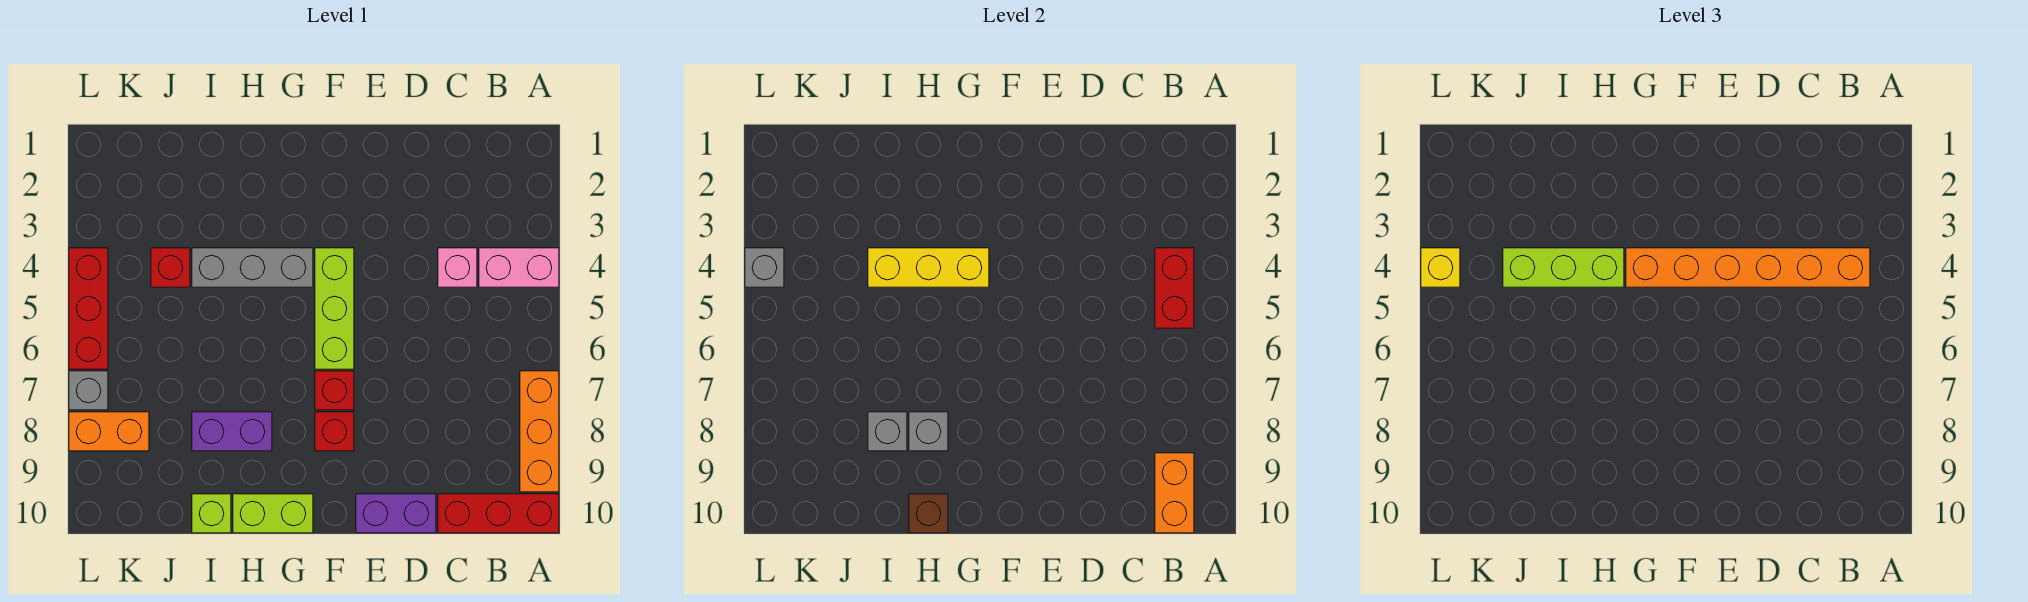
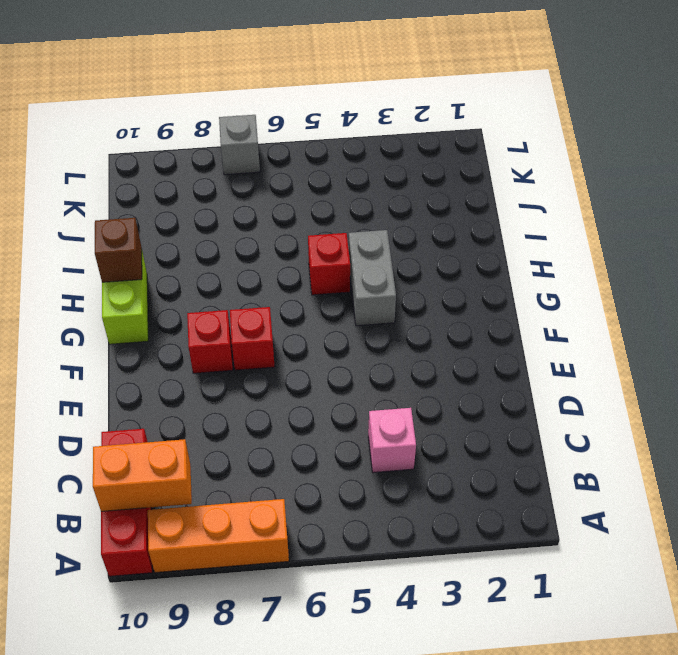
grey brick G4:H4 level 1 -> grey brick G4:I4 level 1
red brick H5 level 1 -> red brick J4 level 1
none -> pink brick A4:B4 level 1
none -> purple brick D10:E10 level 1
none -> lime brick F4:F6 level 1

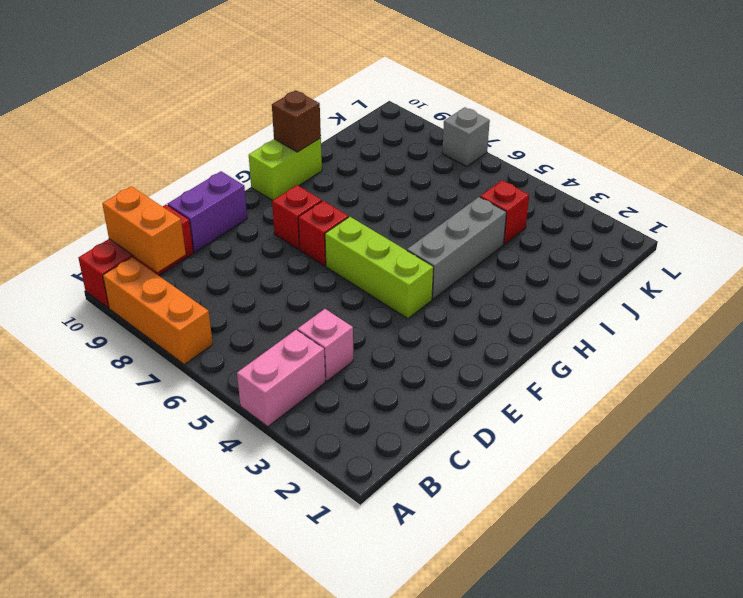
none -> purple brick H8:I8 level 1
none -> lime brick I10 level 1
none -> orange brick K8:L8 level 1

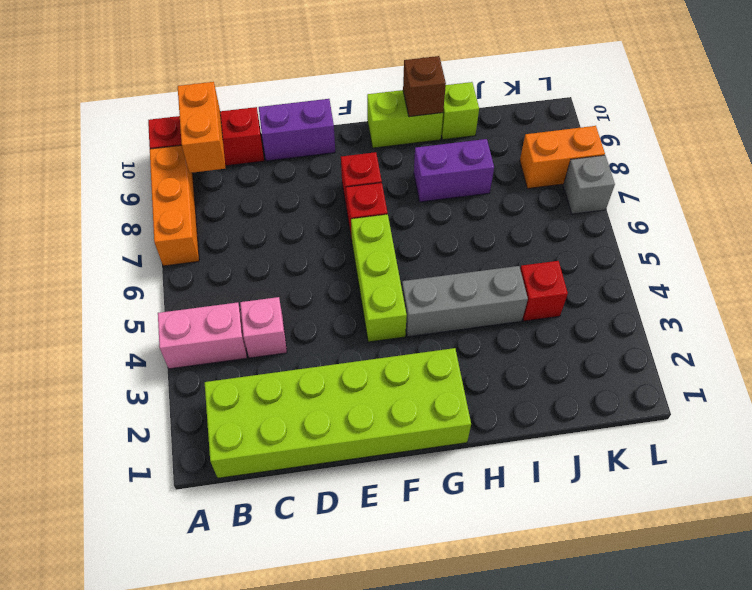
lime brick B1:G2 level 1 -> none
none -> red brick L4:L6 level 1
none -> red brick B4:B5 level 2
none -> yellow brick G4:I4 level 2

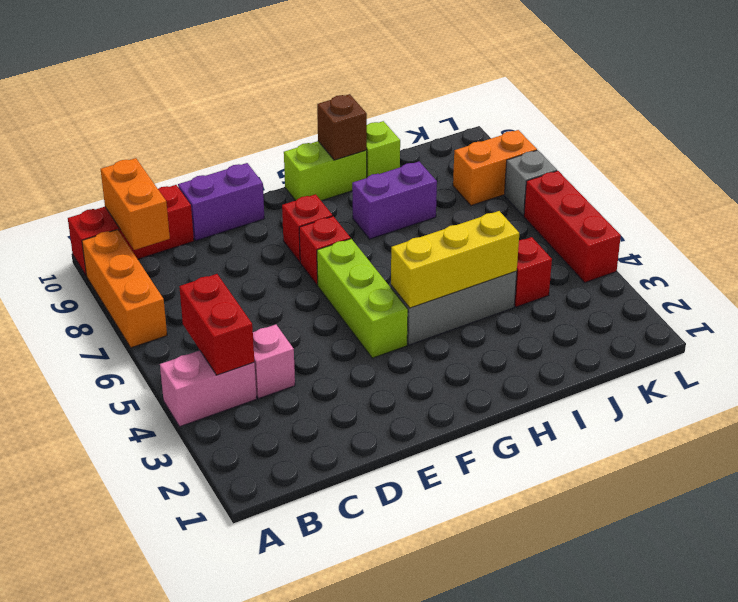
none -> grey brick H8 level 2
none -> grey brick I8 level 2
none -> grey brick L4 level 2

